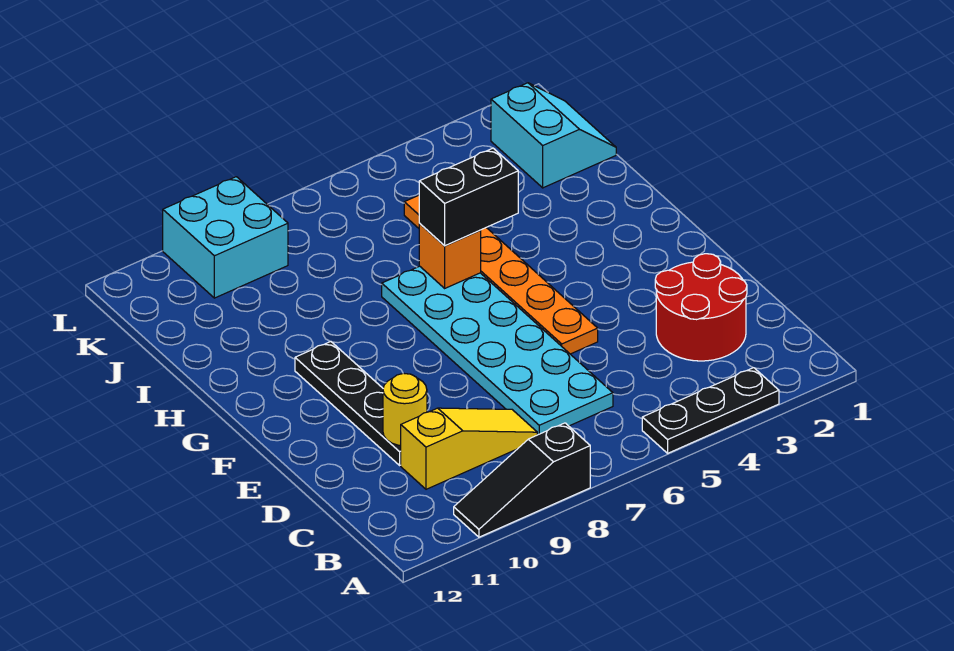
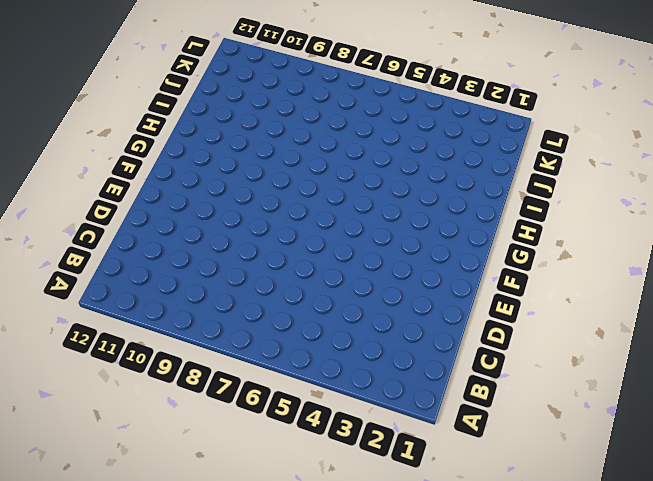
none -> black plate A3:A5 level 1
none -> black slope A8:A10 level 1 top 8
none -> red round brick C2:D3 level 1

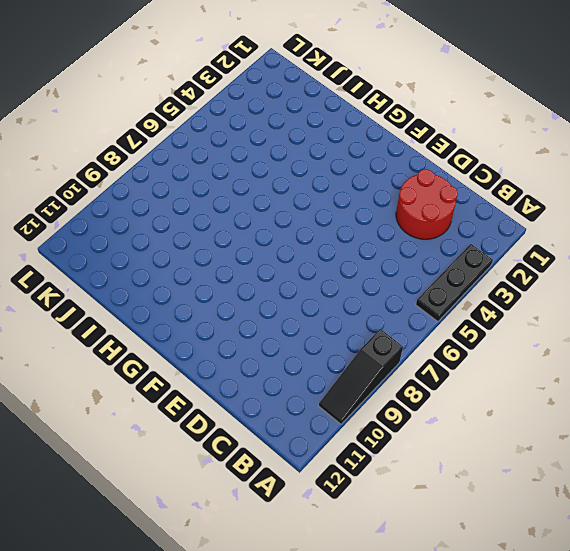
none -> cyan plate C6:H7 level 1
none -> yellow slope C8:C10 level 1 top 10
none -> black plate D10:G10 level 1

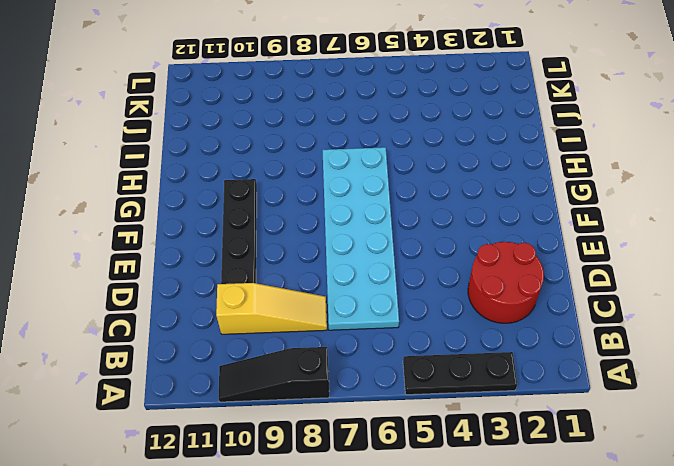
none -> orange plate E5:J5 level 1
none -> cyan slope J1:K2 level 1 top 2
none -> cyan brick K9:L10 level 1

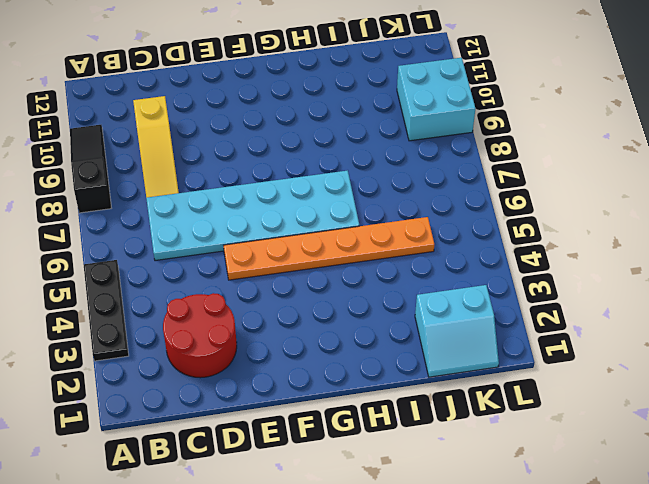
none -> black plate D10:G10 level 1
none -> yellow round brick D10 level 2
none -> orange brick H6 level 2

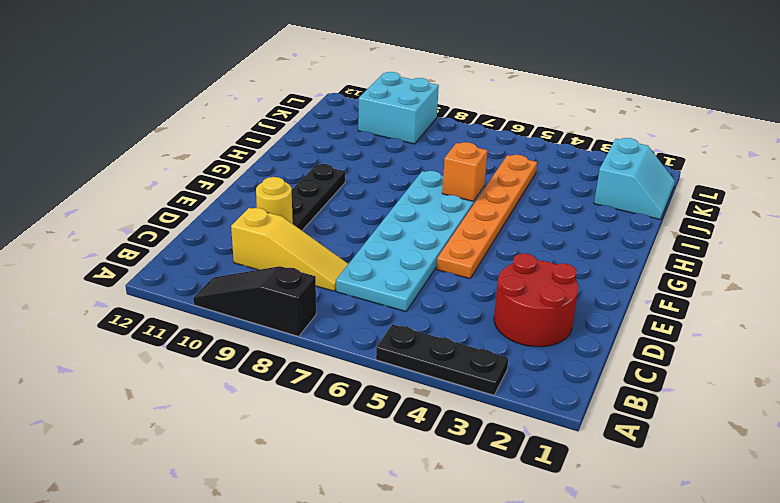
none -> black brick H5:H6 level 3

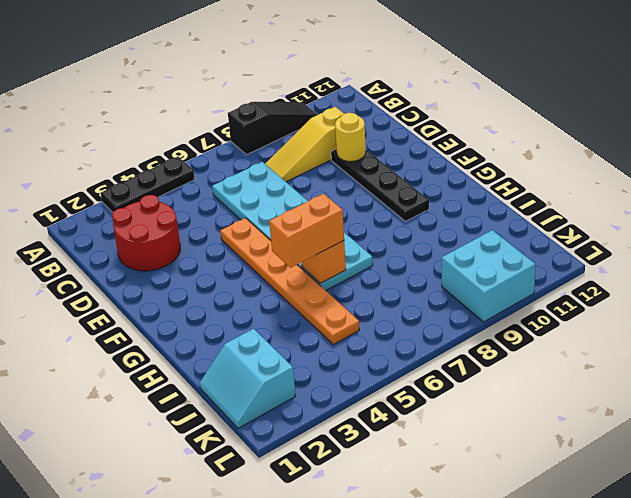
orange brick H5:H6 level 3 -> black brick H5:H6 level 3

